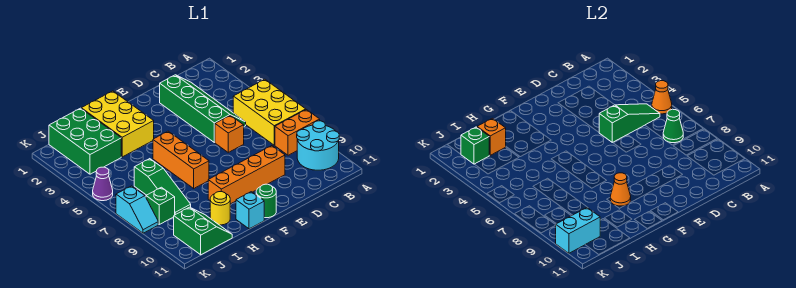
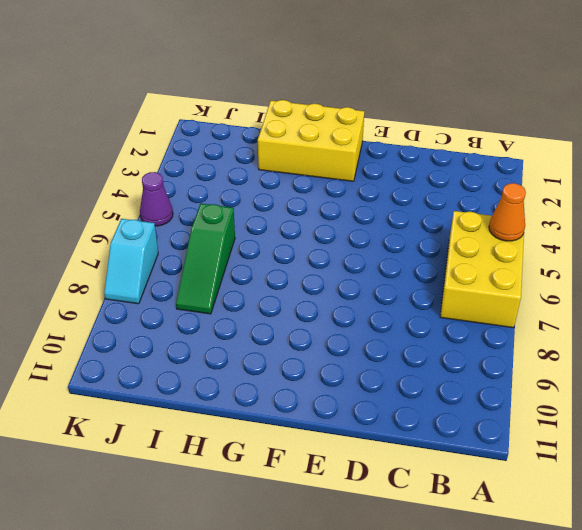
yellow brick F1:H2 level 1 -> yellow brick G1:H3 level 1
none -> orange brick A8:B8 level 1
none -> cyan round brick A9:B10 level 1
none -> green slope C2:D5 level 1 top D

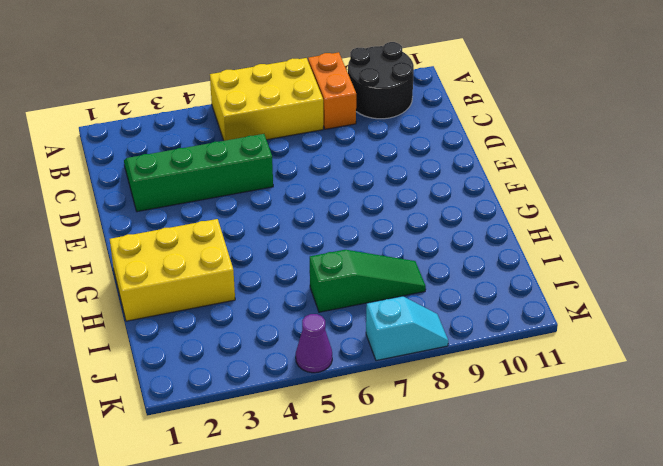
black round brick A9:B10 level 1 -> cyan round brick A9:B10 level 1
none -> orange brick D6 level 1
none -> orange brick D9:G9 level 1
none -> green round brick F11 level 1

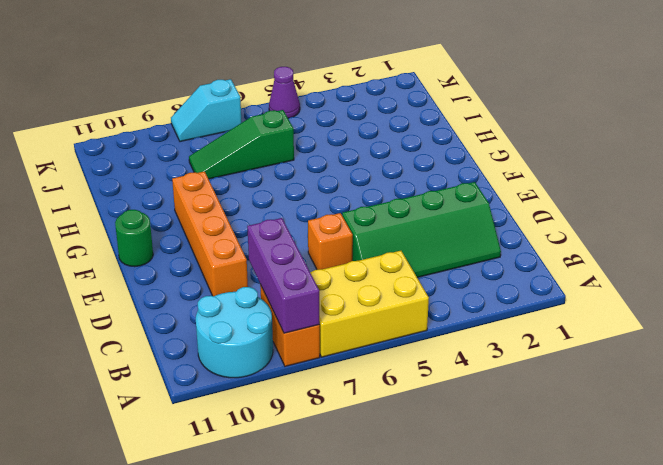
purple brick A8:C8 level 2 -> none
none -> yellow brick G1:H3 level 1
none -> orange brick G5:G7 level 1
none -> cyan brick G11 level 1

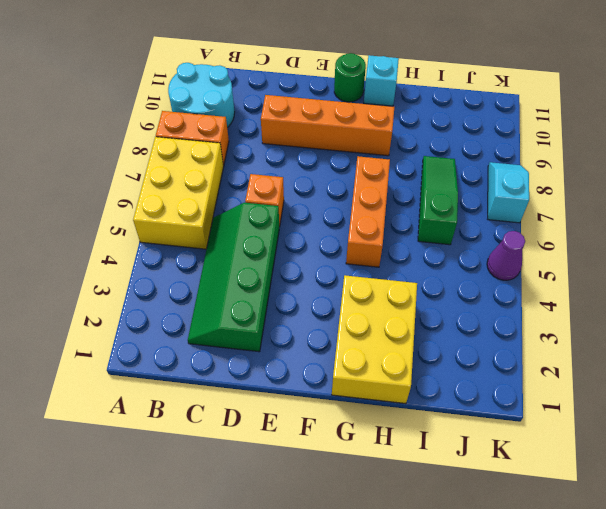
none -> yellow round brick H10 level 1
none -> green brick I1:J3 level 1
none -> green slope I10:J11 level 1 top J

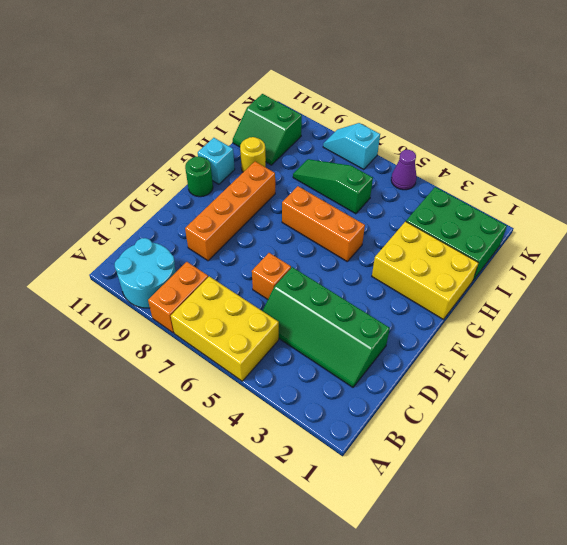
none -> green brick J8 level 1
none -> orange cone A5 level 2
none -> green slope B5:D5 level 2 top D

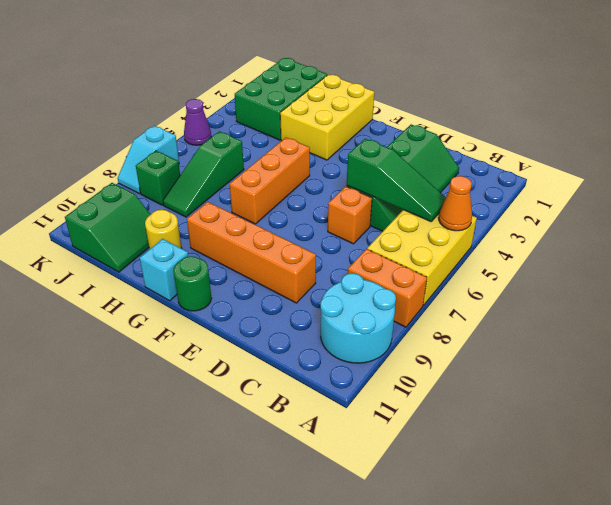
none -> green cone B7 level 2
none -> orange cone G9 level 2
none -> orange brick I2 level 2

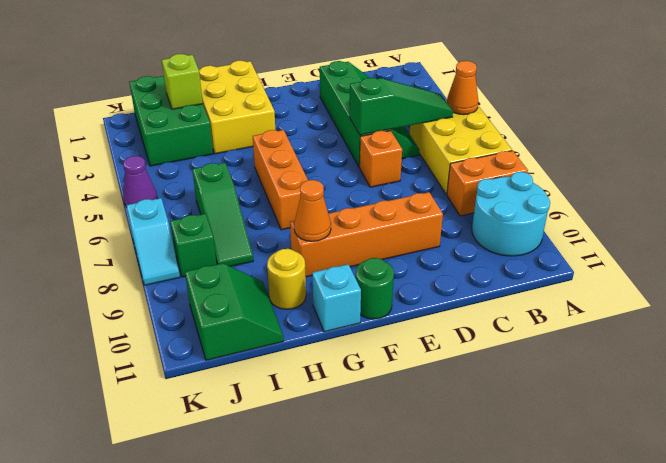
lime brick I2 level 2 -> orange brick I2 level 2
none -> green cone B7 level 2
none -> green brick J2 level 2
none -> cyan brick J10:K10 level 2

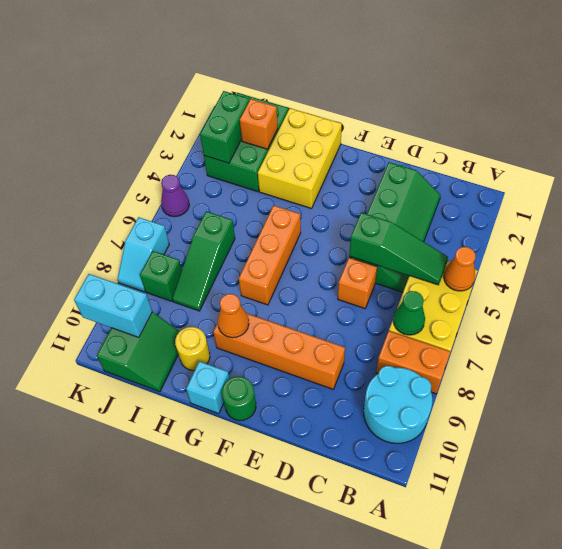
green brick J2:J3 level 2 -> green brick J2 level 2

